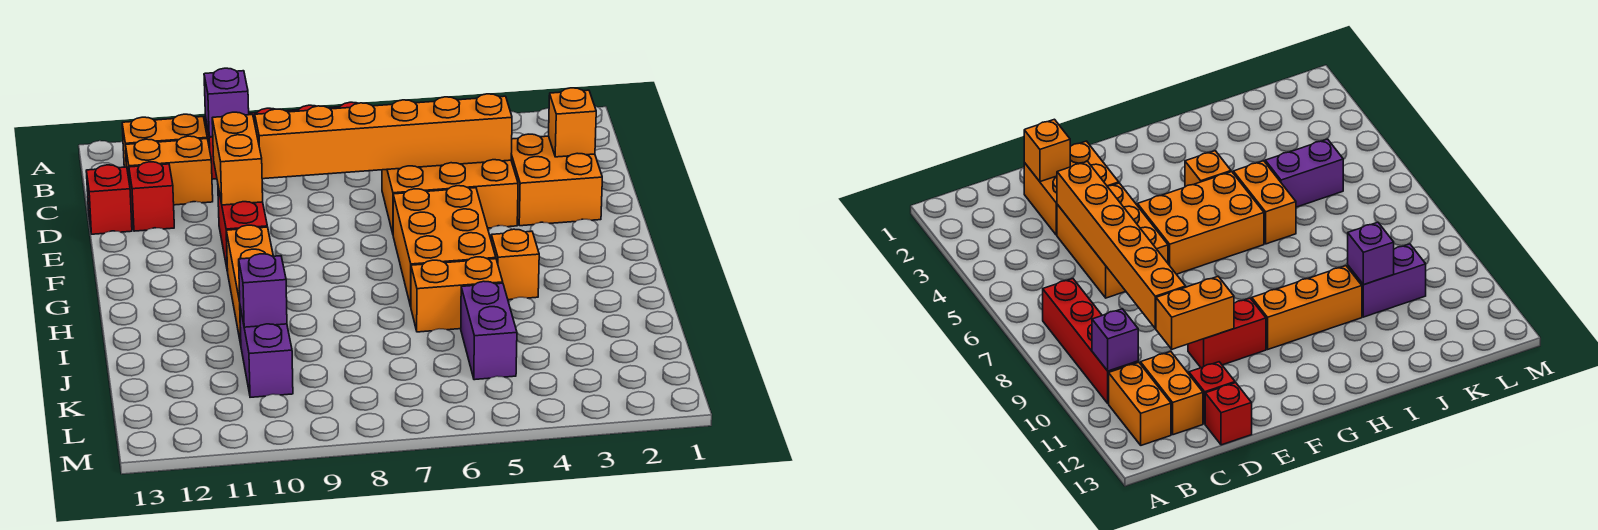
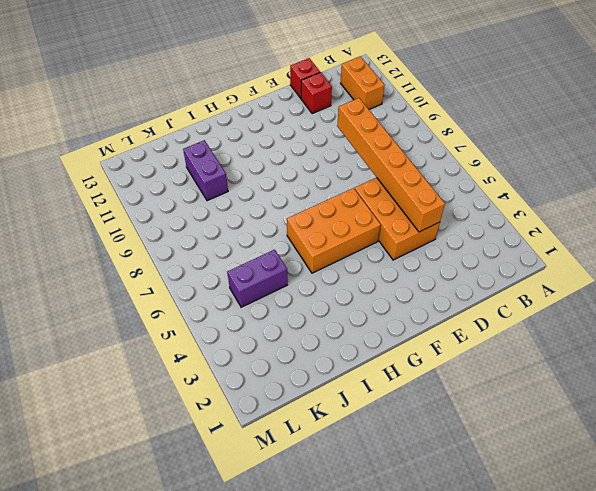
purple brick J10:J11 level 1 -> purple brick J10:K10 level 1
none -> red brick B7:B10 level 1
none -> orange brick C11:C12 level 1
none -> orange brick D2:E3 level 1

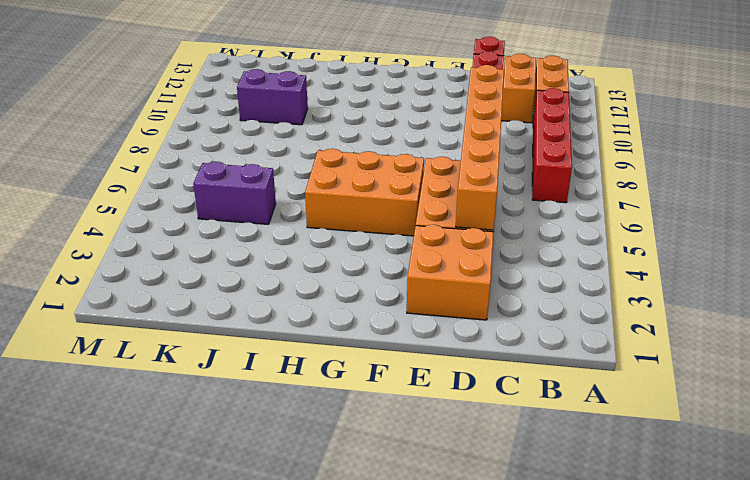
none -> red brick E10:F10 level 1
none -> orange brick G10:I10 level 1
none -> orange brick H4 level 1

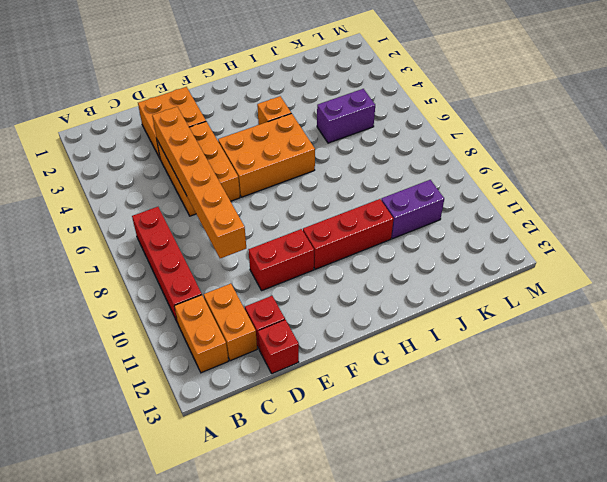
red brick G10:I10 level 1 -> orange brick G10:I10 level 1
none -> orange brick I5:I6 level 1
none -> purple brick B10 level 2
none -> orange brick D2 level 2

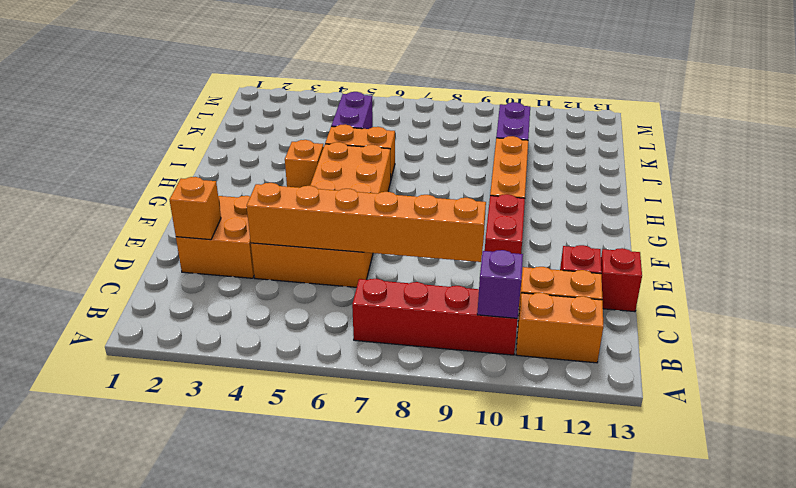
none -> orange brick D10:E10 level 2
none -> purple brick J10 level 2

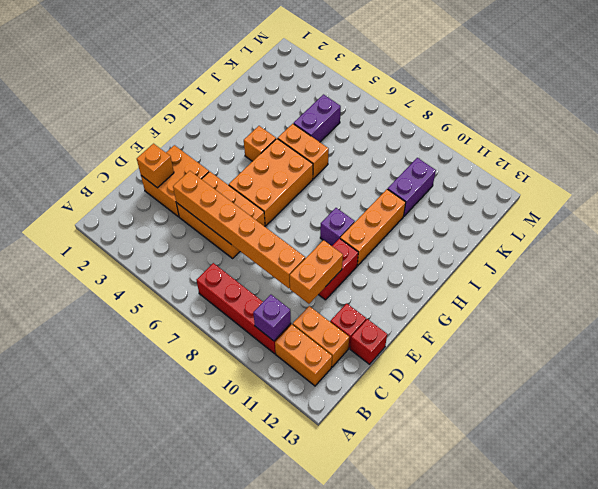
purple brick G9 level 1 -> purple brick J10 level 2

